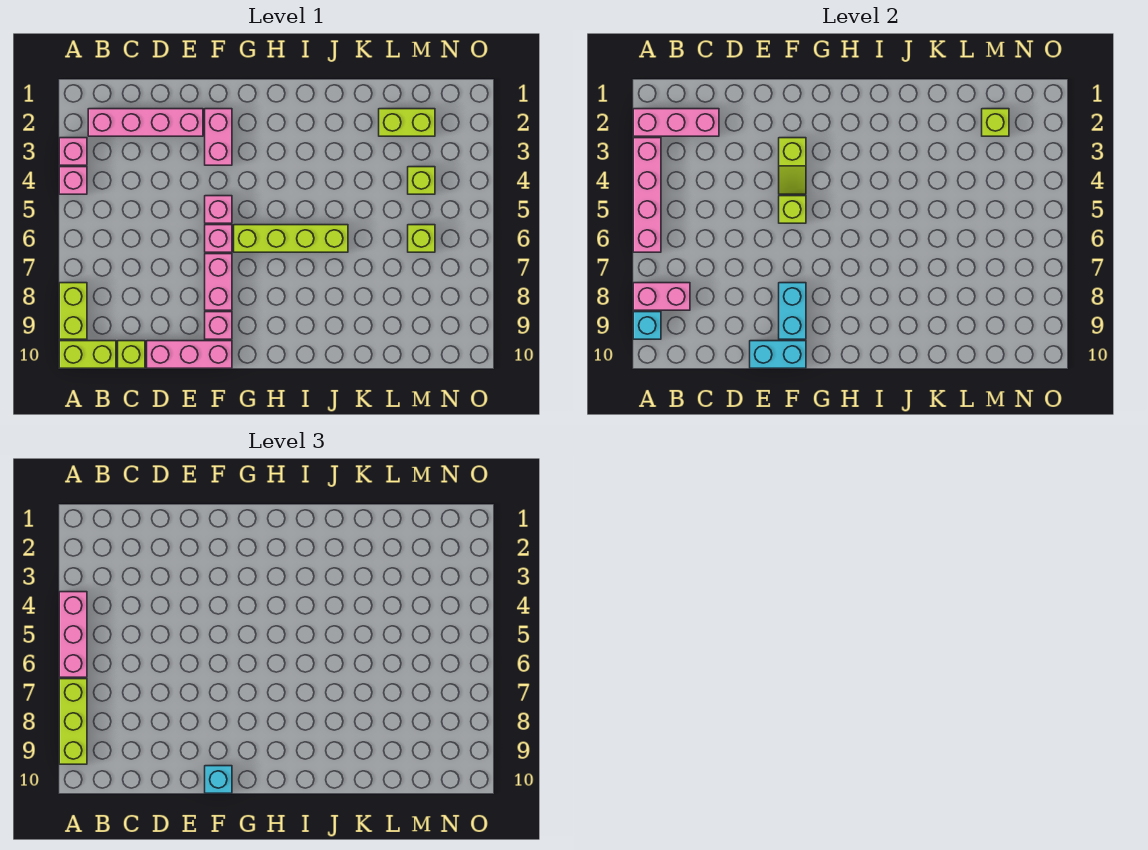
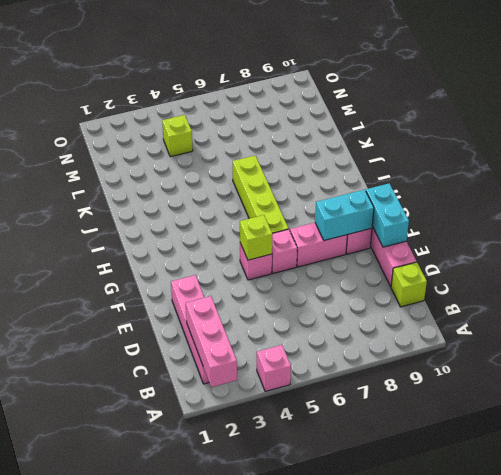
none -> pink brick A3 level 1
none -> lime brick A8:A9 level 1
none -> lime brick A10:B10 level 1

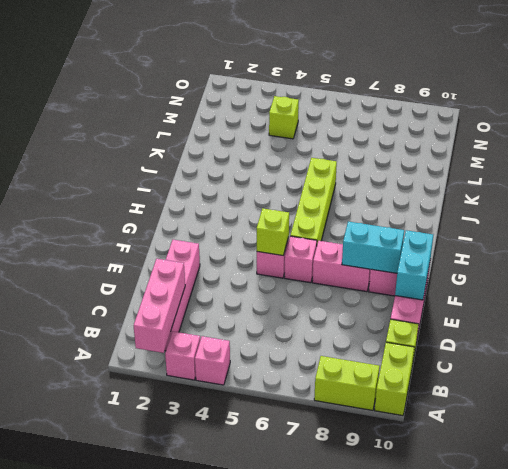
none -> pink brick F2:F3 level 1
none -> lime brick L2:M2 level 1
none -> lime brick M6 level 1

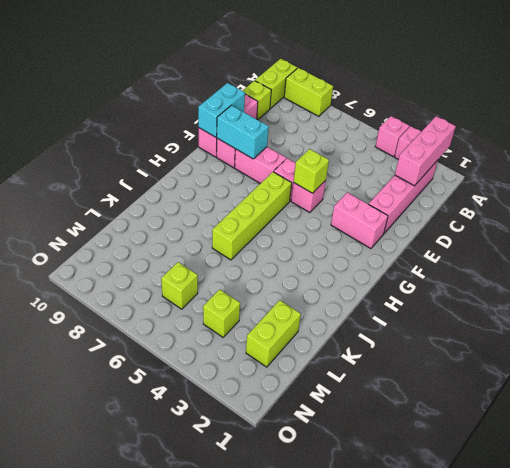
none -> pink brick A3:A6 level 2
none -> pink brick A8:B8 level 2
none -> cyan brick A9 level 2

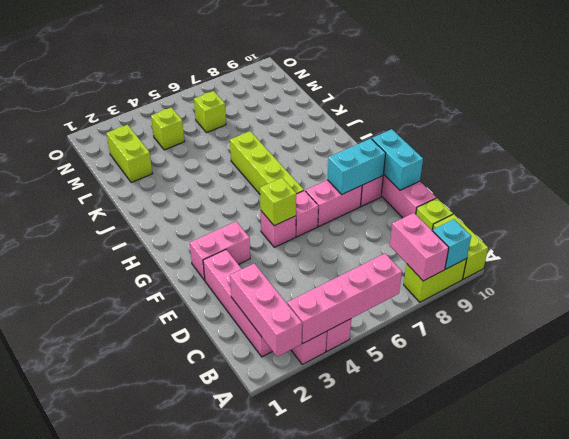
none -> lime slope F3:F4 level 2 top 3
none -> lime brick M2 level 2
none -> pink brick A4:A6 level 3

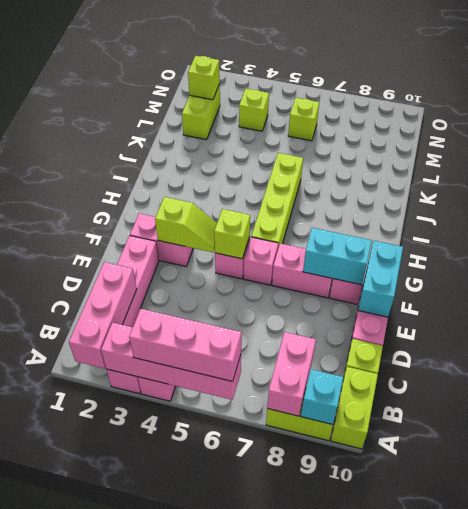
none -> lime brick A7:A9 level 3
none -> cyan brick F10 level 3

